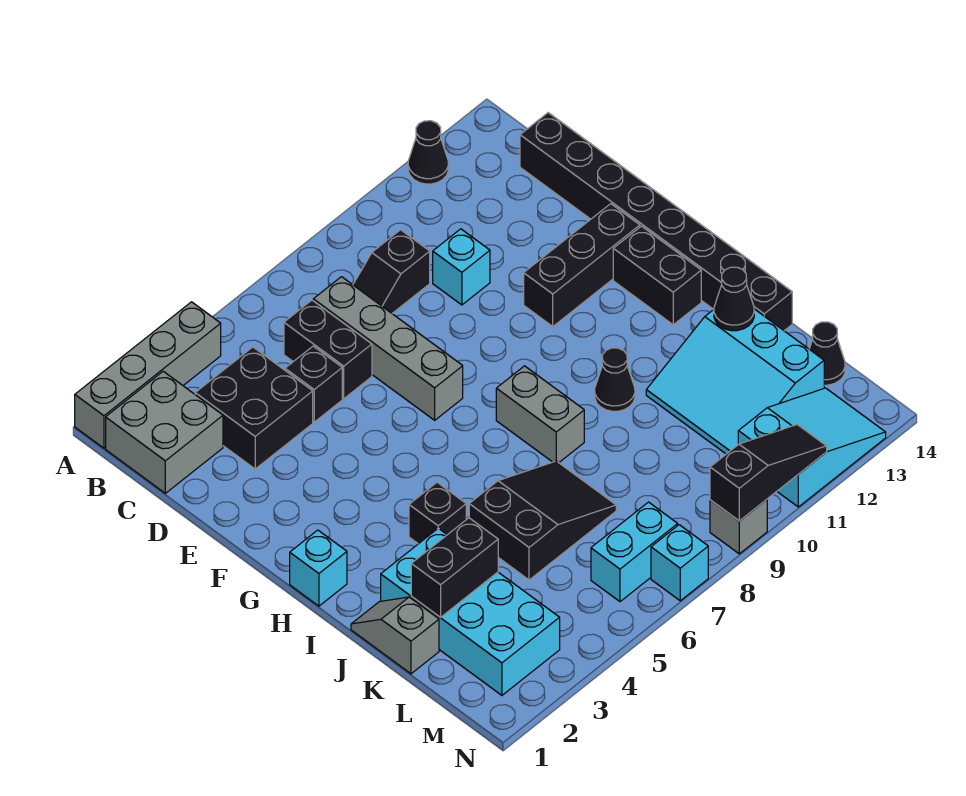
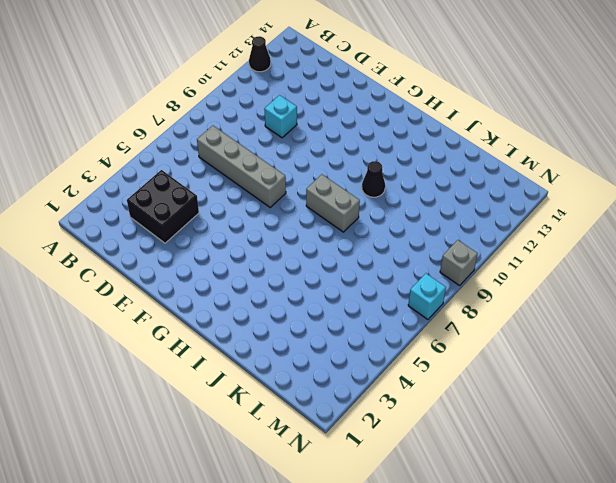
none -> grey brick A1:A4 level 1
none -> grey brick B1:C2 level 1
none -> black brick C6:D6 level 1

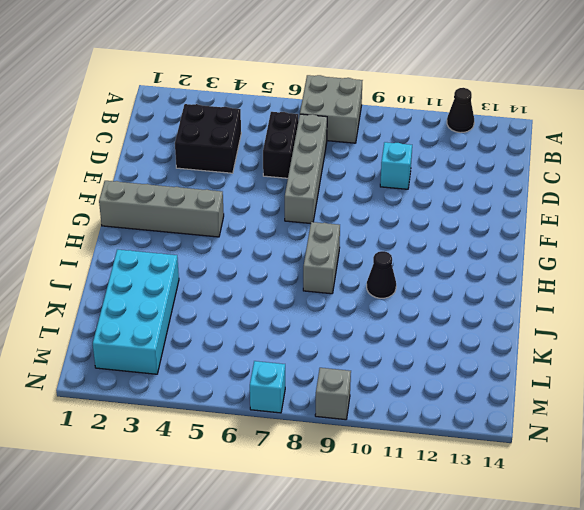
grey brick A7:B8 level 1 -> grey brick B1:C2 level 1
grey brick G1:G4 level 1 -> grey brick A1:A4 level 1
none -> black slope C8:C9 level 1 top 9
none -> black brick C14:J14 level 1
none -> black brick D5 level 1

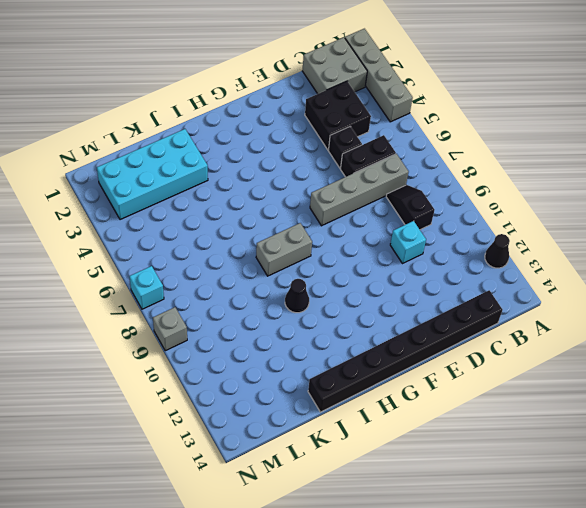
none -> black brick F11:F13 level 1
none -> black brick G13:H13 level 1
none -> cyan brick H1 level 1

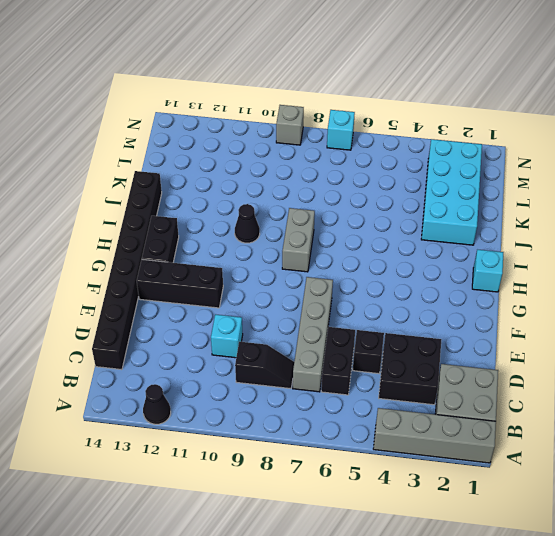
none -> black brick I4 level 1
none -> grey slope J1:K1 level 1 top K
none -> black slope J5:K7 level 1 top 5

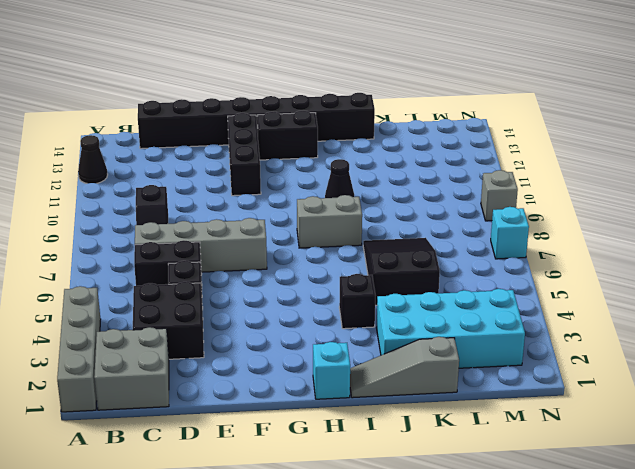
grey slope I1:K1 level 1 top K -> grey slope J1:K1 level 1 top K
none -> cyan brick D10 level 1
none -> cyan slope J11:L13 level 1 top 13
none -> black cone L14 level 1

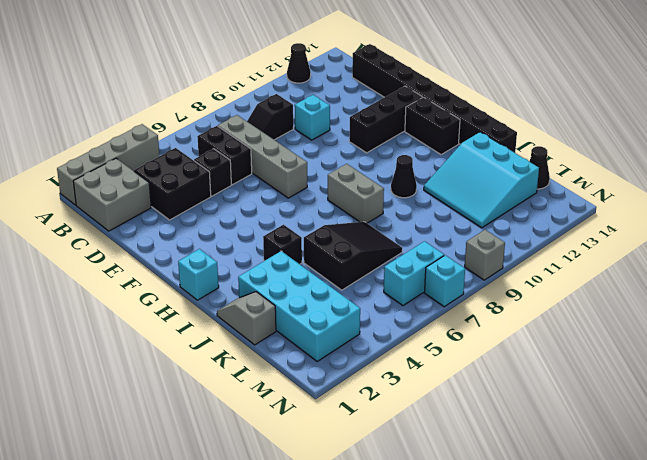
none -> cyan slope M11:N13 level 1 top 11
none -> black cone J13 level 2
none -> black brick K2:K3 level 2

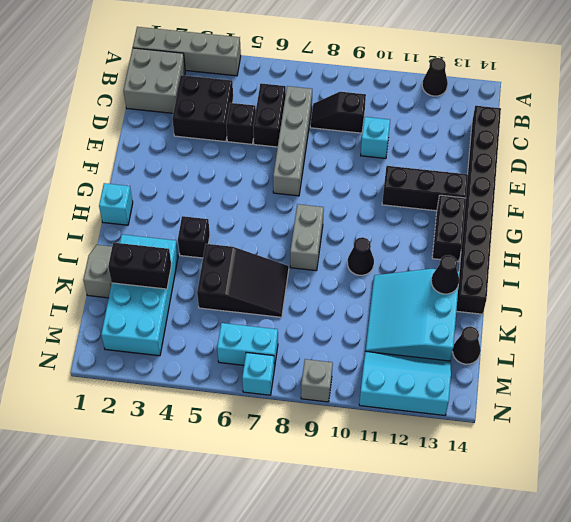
cyan slope M11:N13 level 1 top N -> cyan slope M11:N13 level 1 top 11
none -> black slope N9:N11 level 2 top 9

